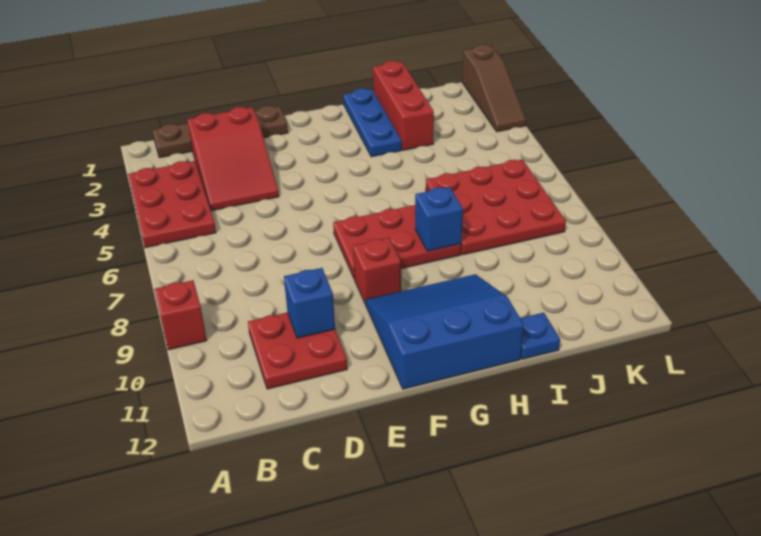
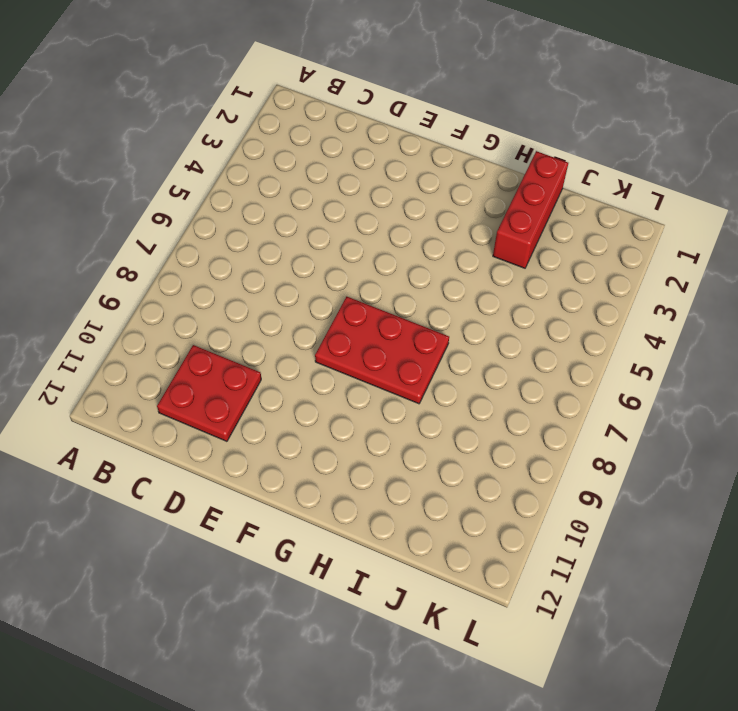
none -> red plate A3:B5 level 1
none -> red brick A9 level 1
none -> brown plate B1:E1 level 1

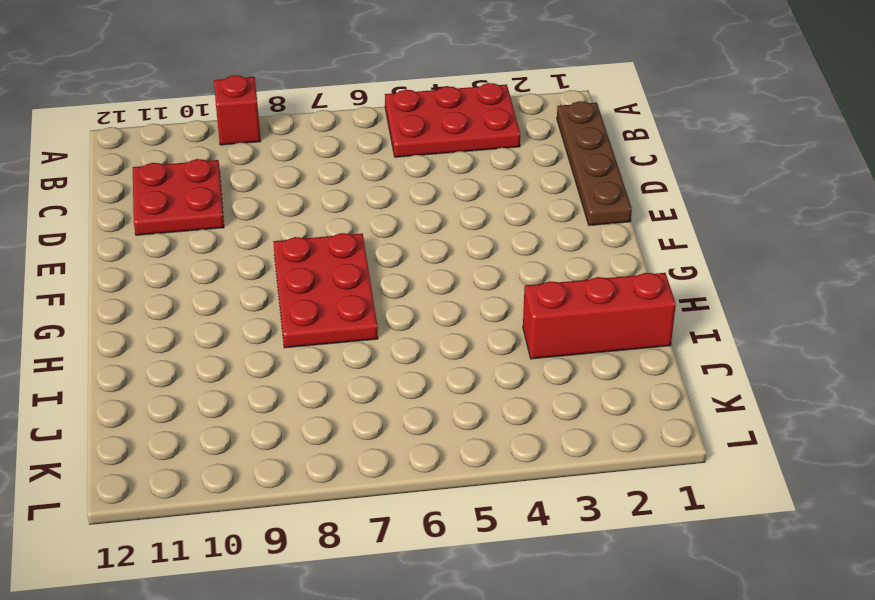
none -> red slope C2:D4 level 1 top 2
none -> red brick F9 level 1
none -> blue slope F10:H12 level 1 top 12

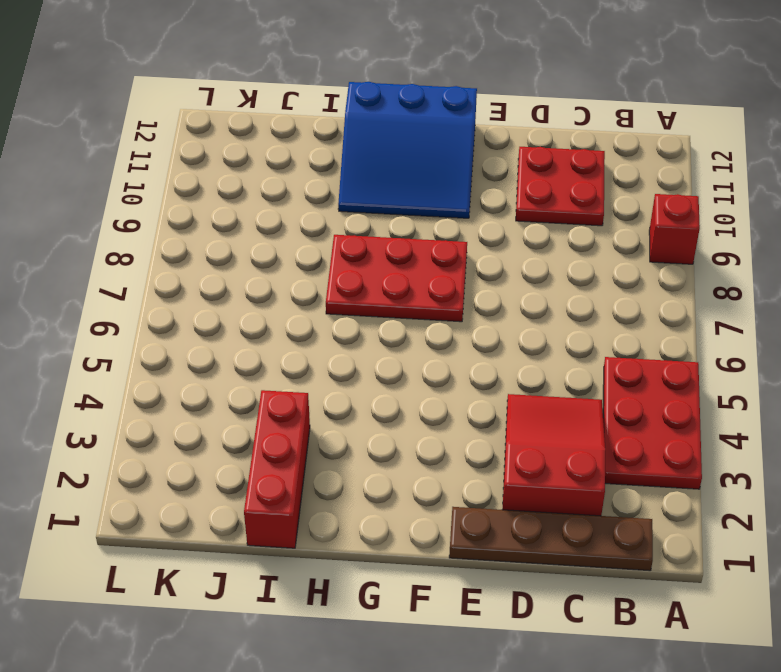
none -> red brick F9 level 1
none -> blue plate H1:H3 level 1
none -> red plate I6:K8 level 1

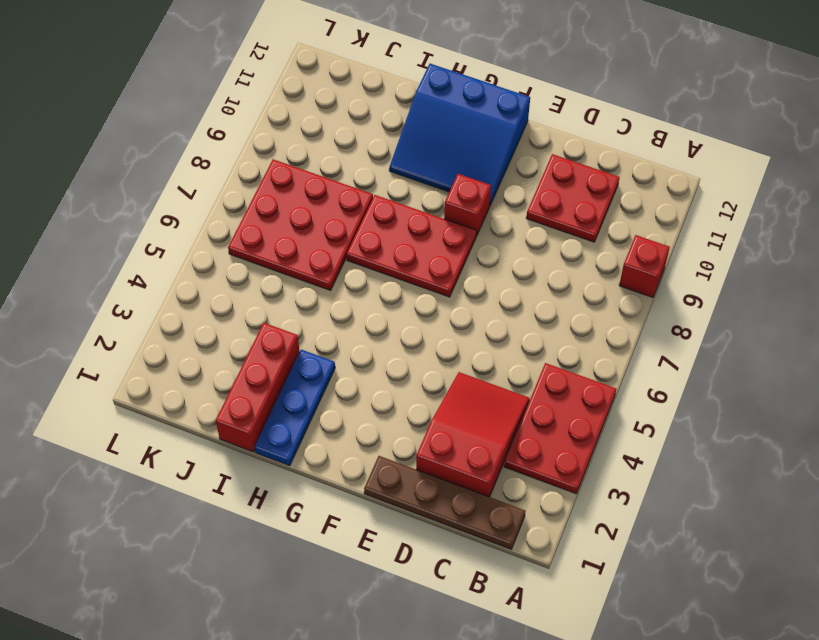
none -> blue plate I12 level 1
none -> brown slope L1:L3 level 1 top 1
none -> blue brick D10 level 2

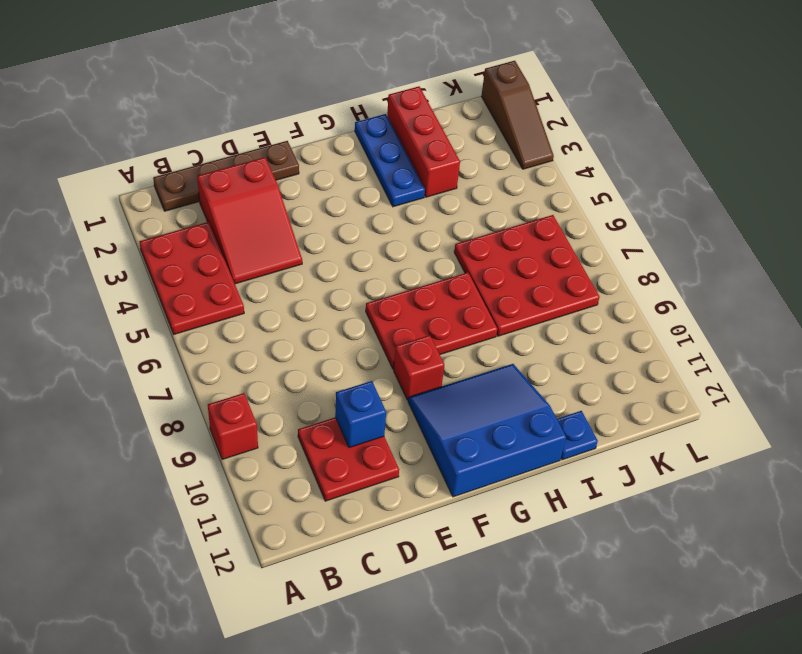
none -> blue brick H8 level 2

